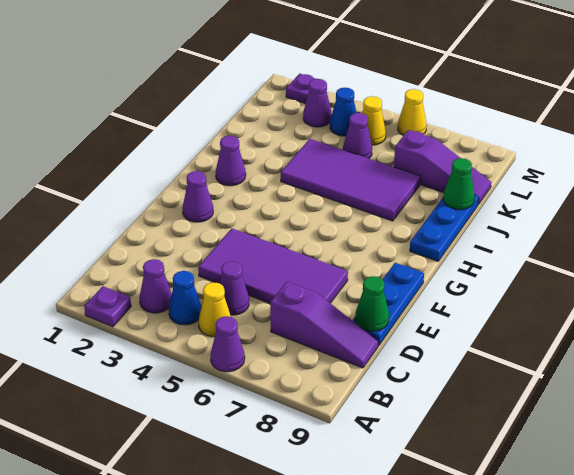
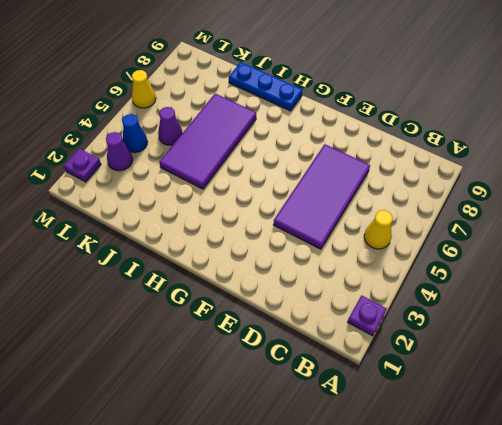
none -> purple cone A6 level 1
none -> purple cone B3 level 1
none -> blue cone B4 level 1

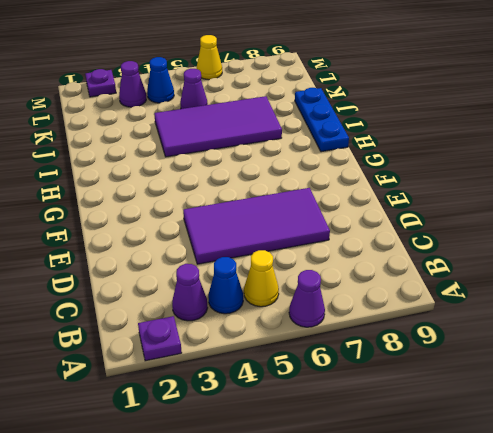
none -> purple cone C5 level 1
none -> purple slope C7:C9 level 1 top 7
none -> blue plate D9:F9 level 1

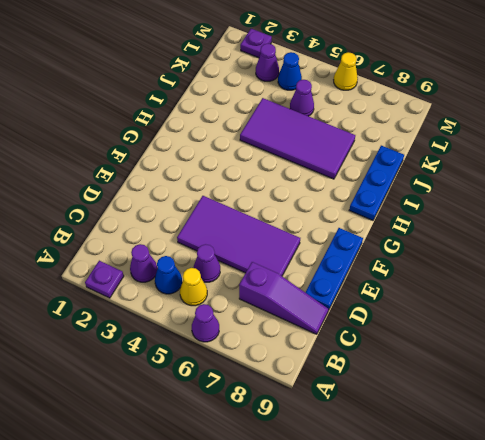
none -> purple cone F2 level 1
none -> purple cone H2 level 1
none -> purple slope K7:K9 level 1 top 7

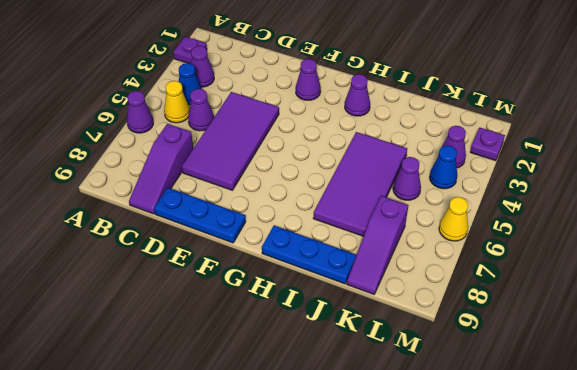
none -> yellow cone L5 level 1
none -> green cone D9 level 2
none -> green cone J9 level 2

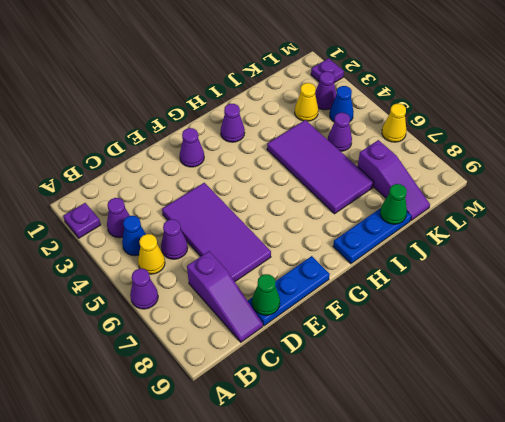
yellow cone K3 level 1 -> yellow cone L5 level 1

